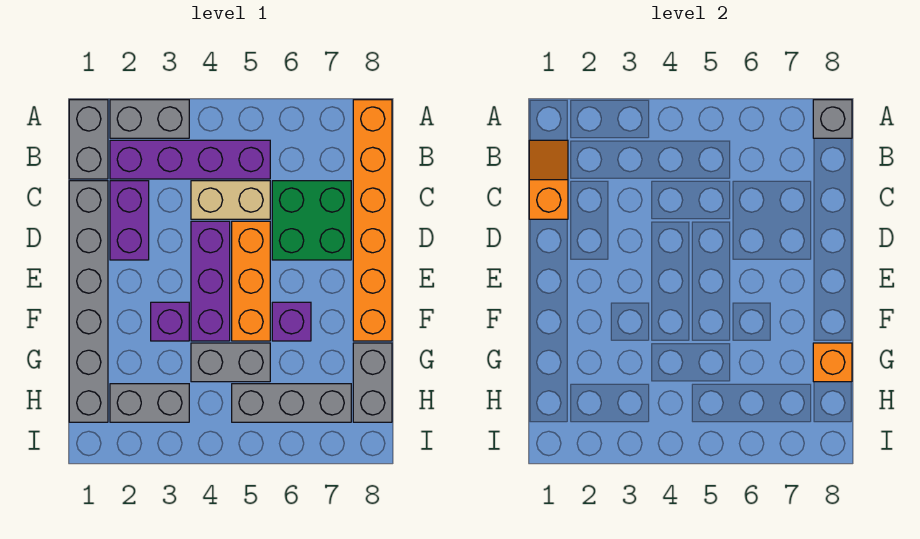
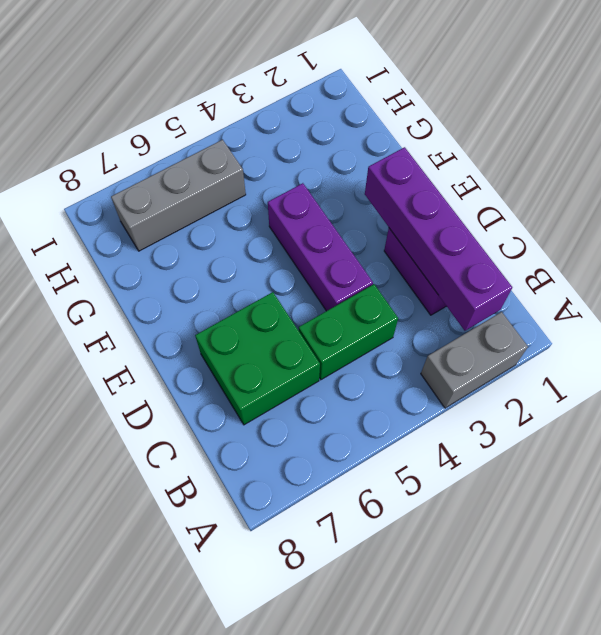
purple brick B2:E2 level 2 -> purple brick B2:B5 level 1
green brick C4:C5 level 1 -> tan brick C4:C5 level 1
none -> grey brick A1:B1 level 1
none -> orange brick A8:F8 level 1
none -> grey brick C1:H1 level 1

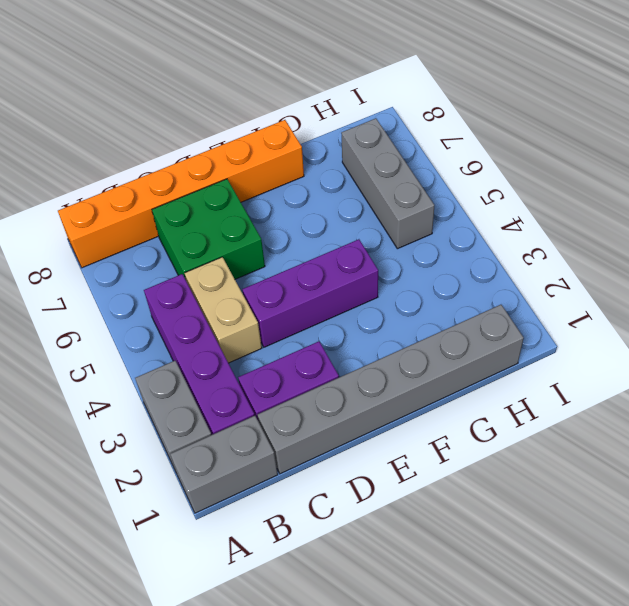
none -> orange brick D5:F5 level 1
none -> purple brick F3 level 1
none -> purple brick F6 level 1

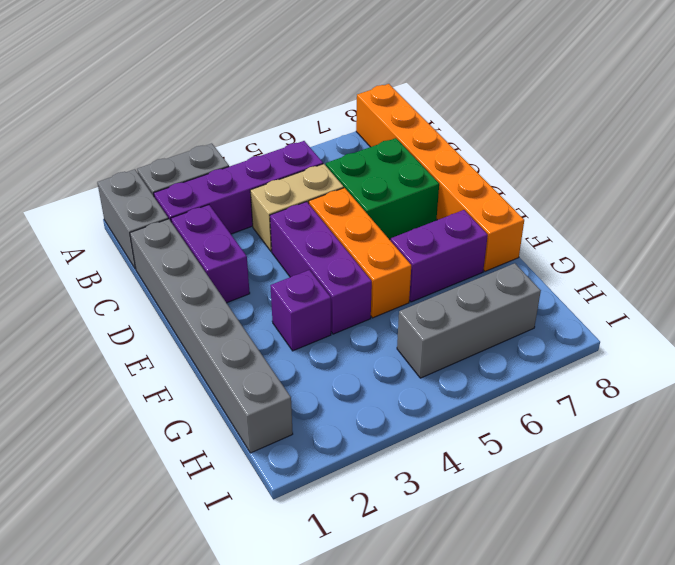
purple brick F6:F7 level 1 -> purple brick F6 level 1
none -> grey brick G4:G5 level 1
none -> grey brick G8:H8 level 1
none -> grey brick H2:H3 level 1

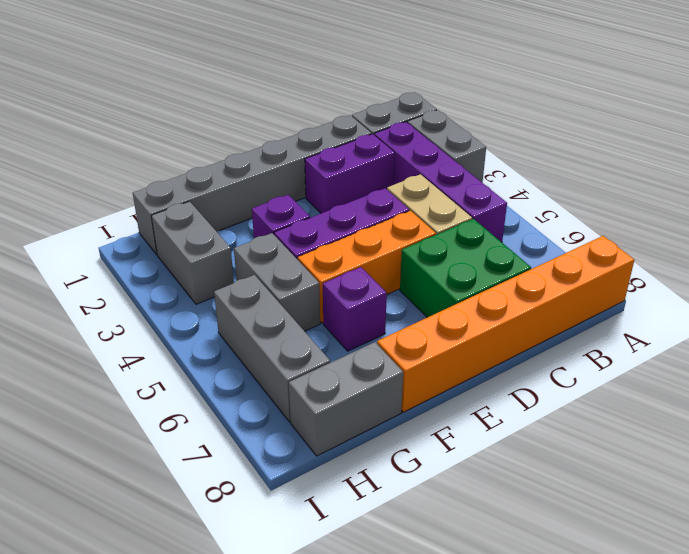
none -> grey brick A8 level 2
none -> orange slope B1:C1 level 2 top C
none -> orange brick G8 level 2

